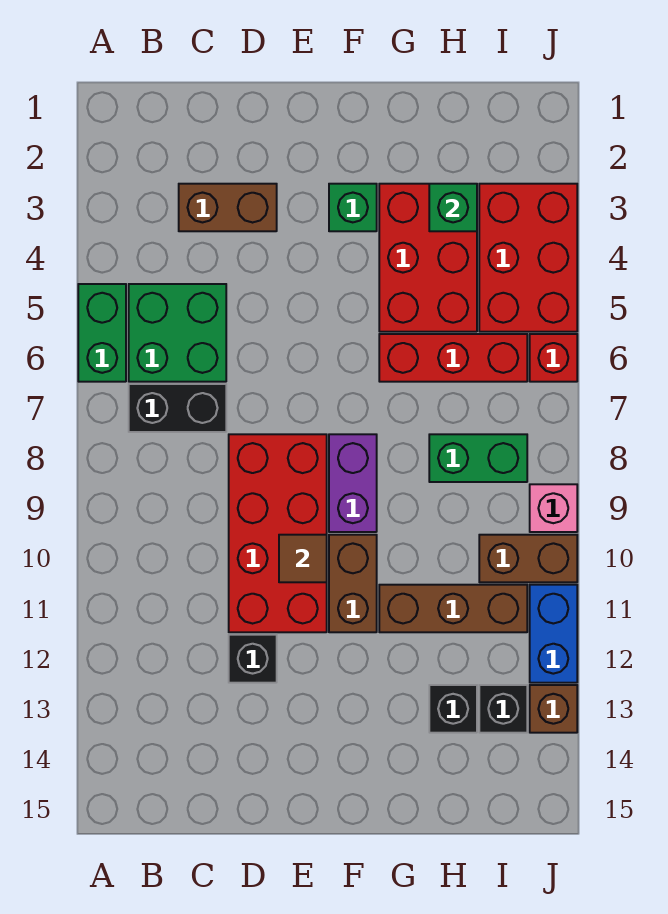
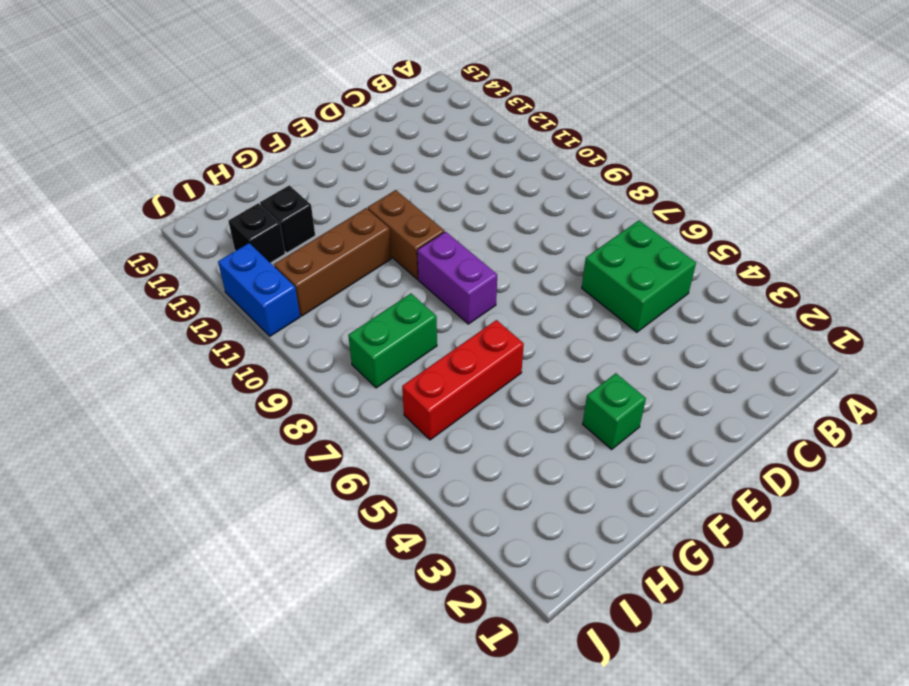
none -> green brick A5:A6 level 1
none -> black brick B7:C7 level 1
none -> brown brick C3:D3 level 1

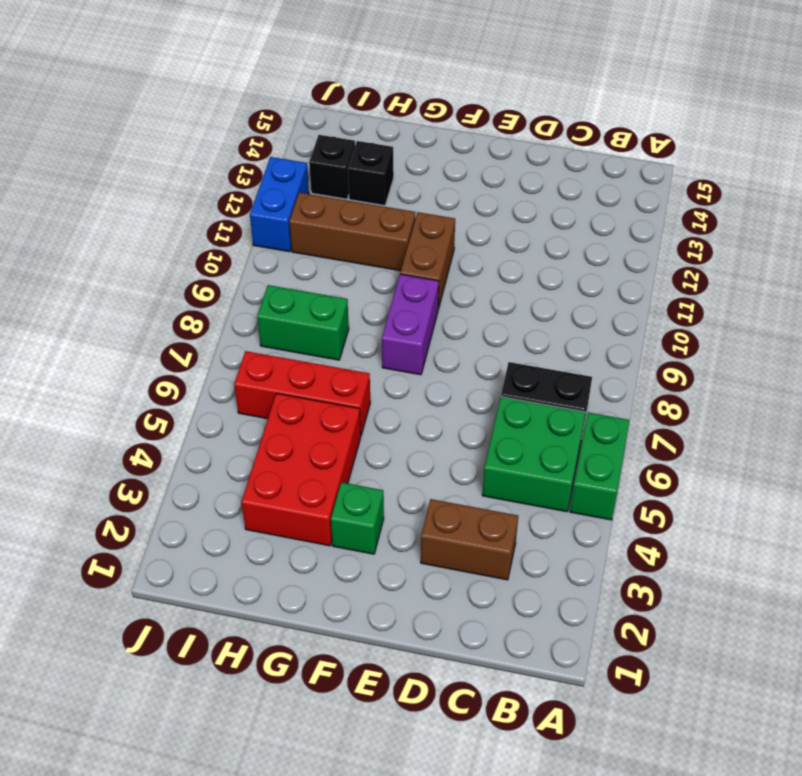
none -> red brick D8:E11 level 1
none -> black brick D12 level 1
none -> red brick I3:J5 level 1

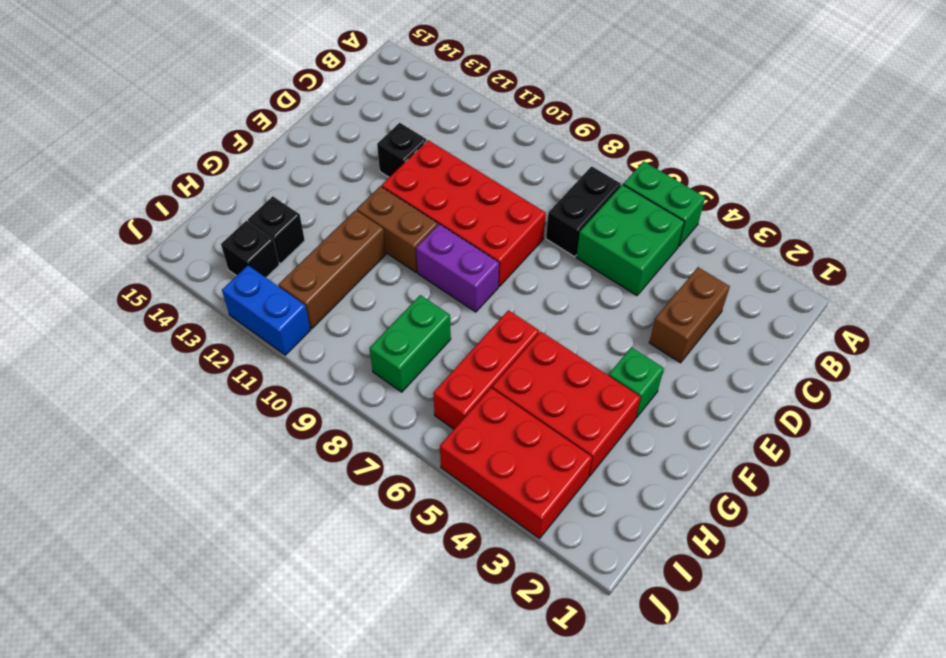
none -> brown brick I10:J10 level 1
none -> red brick J6 level 1
none -> pink brick J9 level 1

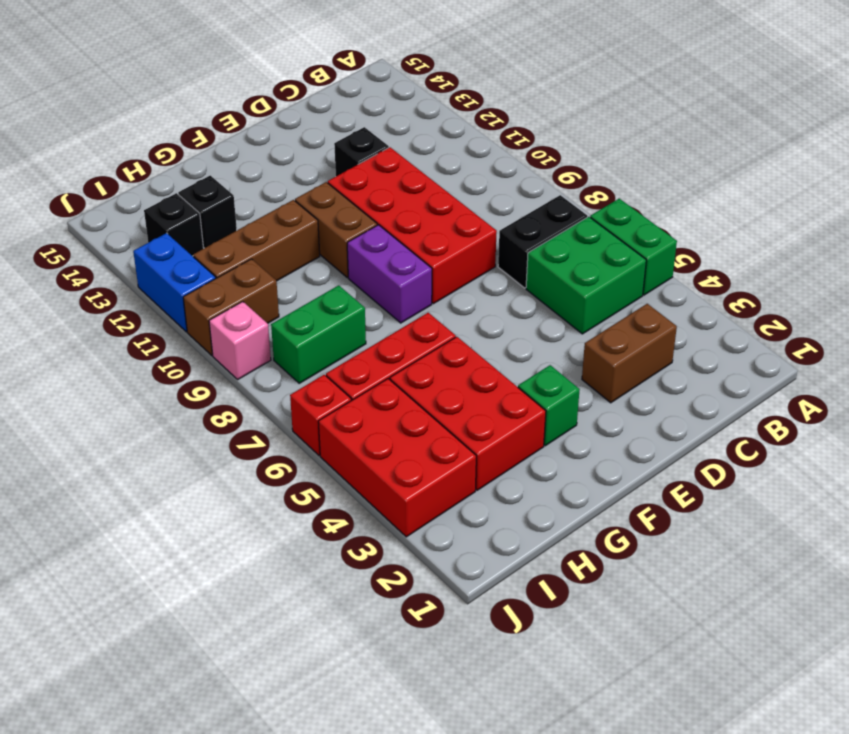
none -> brown brick J13 level 1
none -> brown tile E10 level 2
none -> green brick H3 level 2

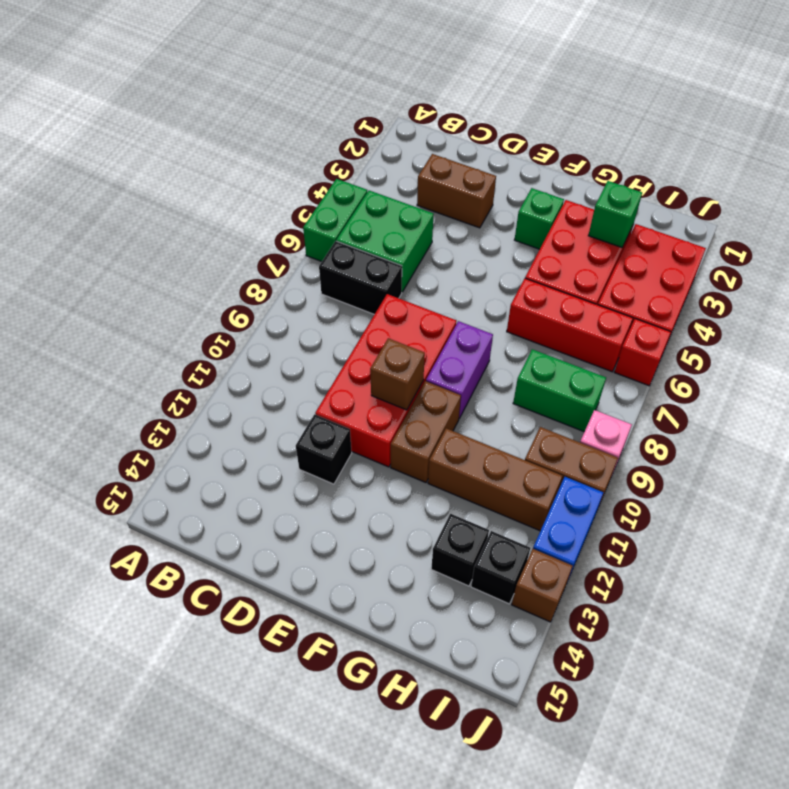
brown brick E10 level 2 -> brown tile E10 level 2

